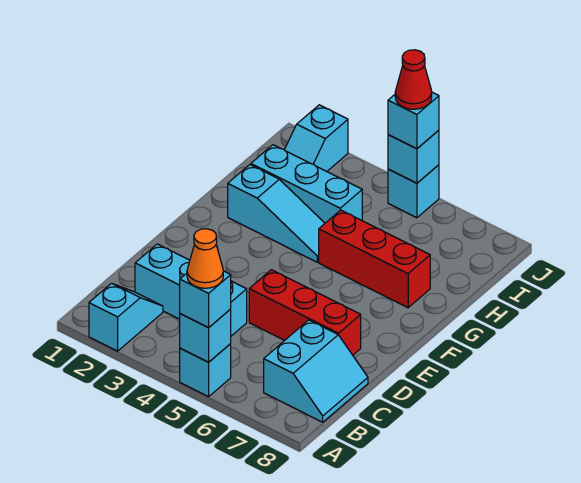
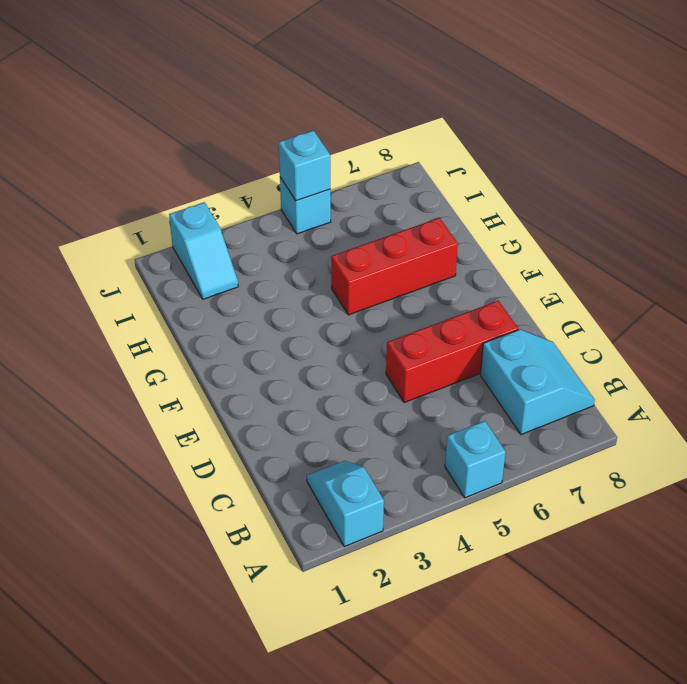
none -> cyan brick C2:C4 level 1
none -> cyan slope G2:G4 level 1 top 2
none -> cyan brick H2:H4 level 1

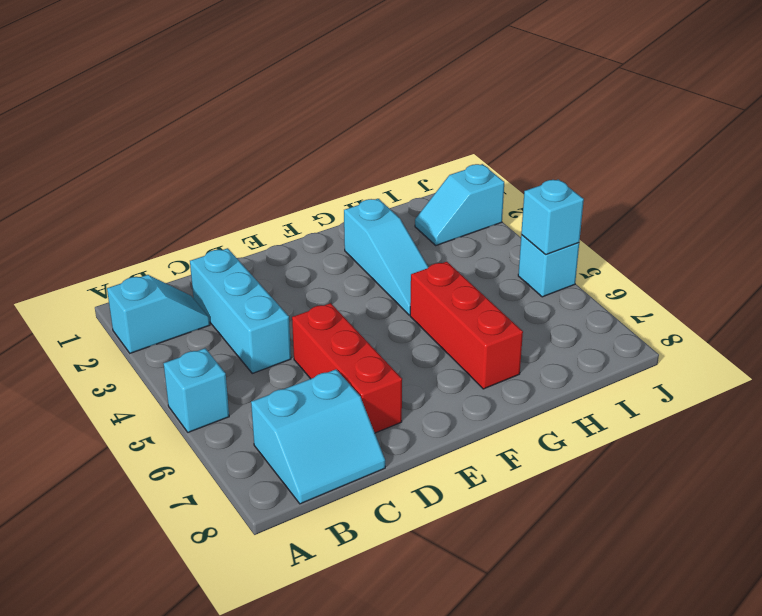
none -> cyan brick H2:H4 level 1
none -> cyan brick A5 level 2
none -> cyan brick A5 level 3

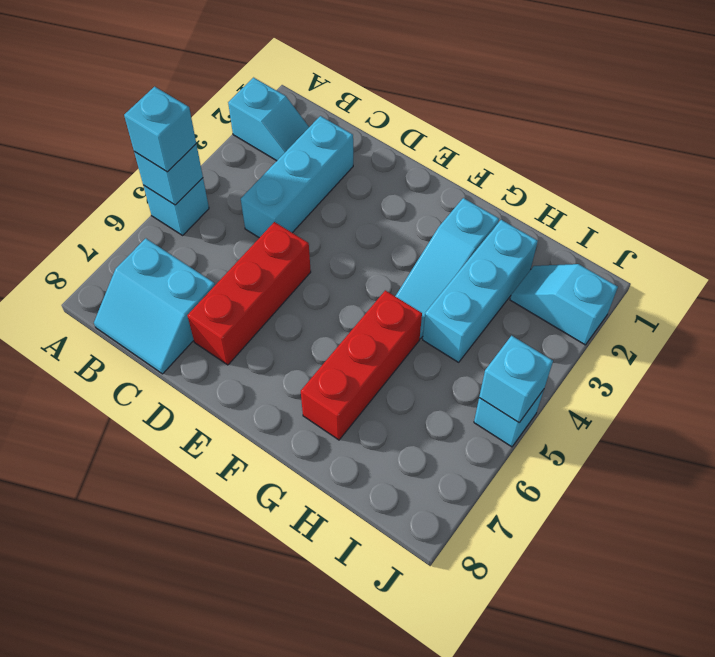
none -> cyan brick J5 level 3
none -> orange cone A5 level 4
none -> red cone J5 level 4

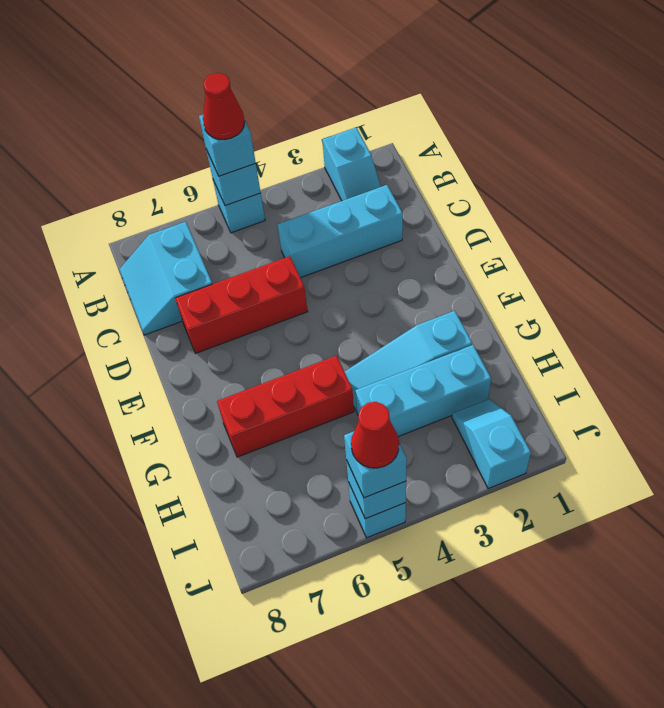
red cone A5 level 4 -> orange cone A5 level 4

